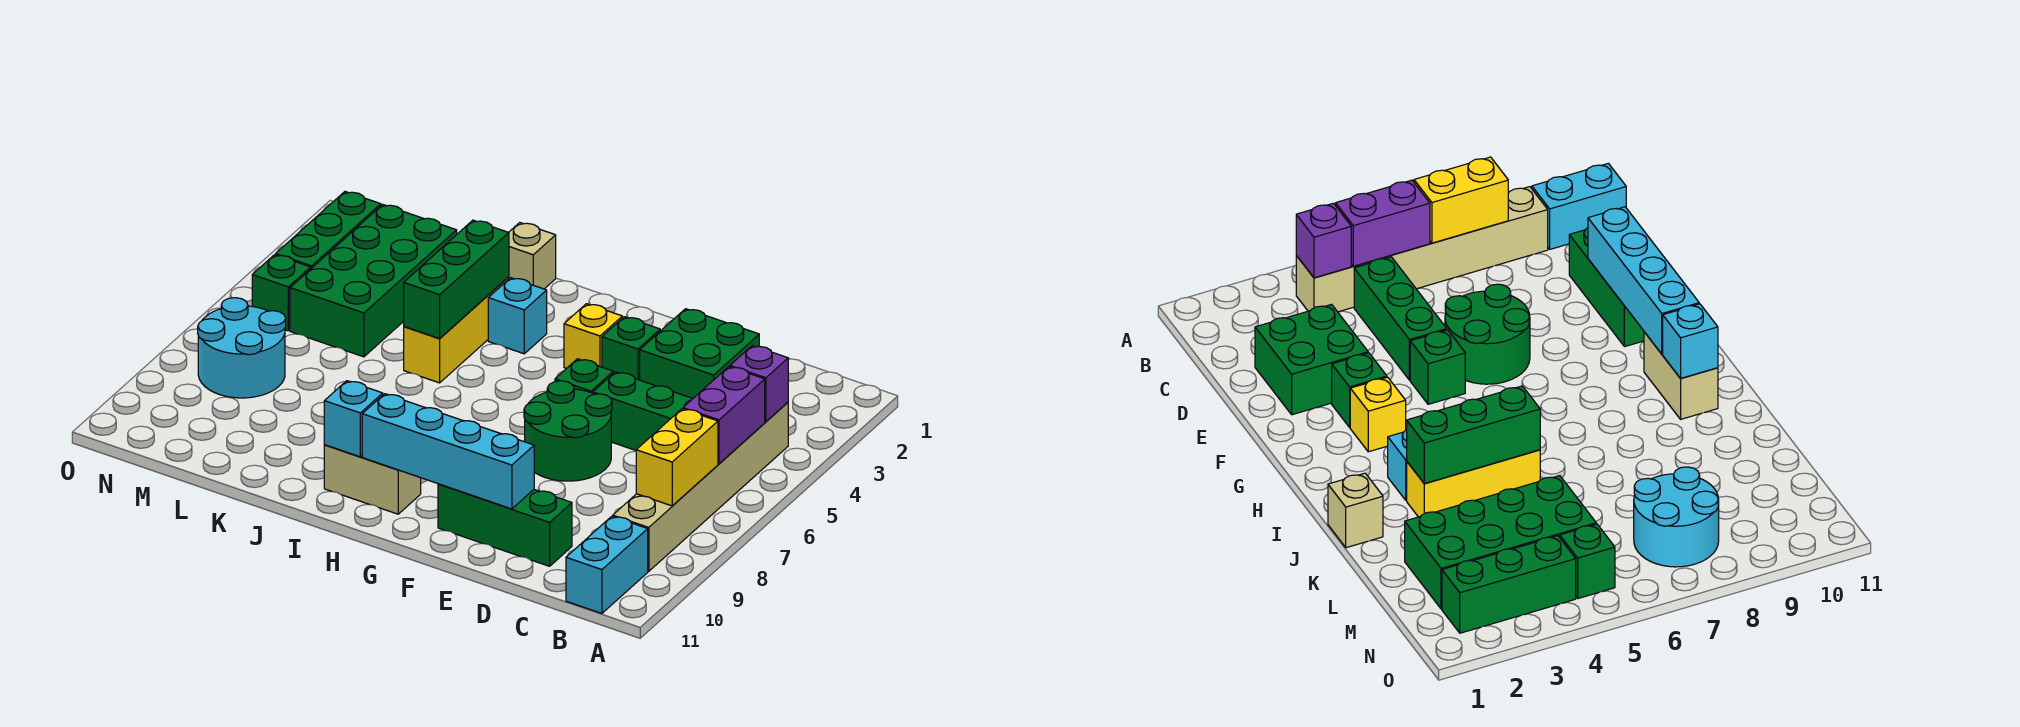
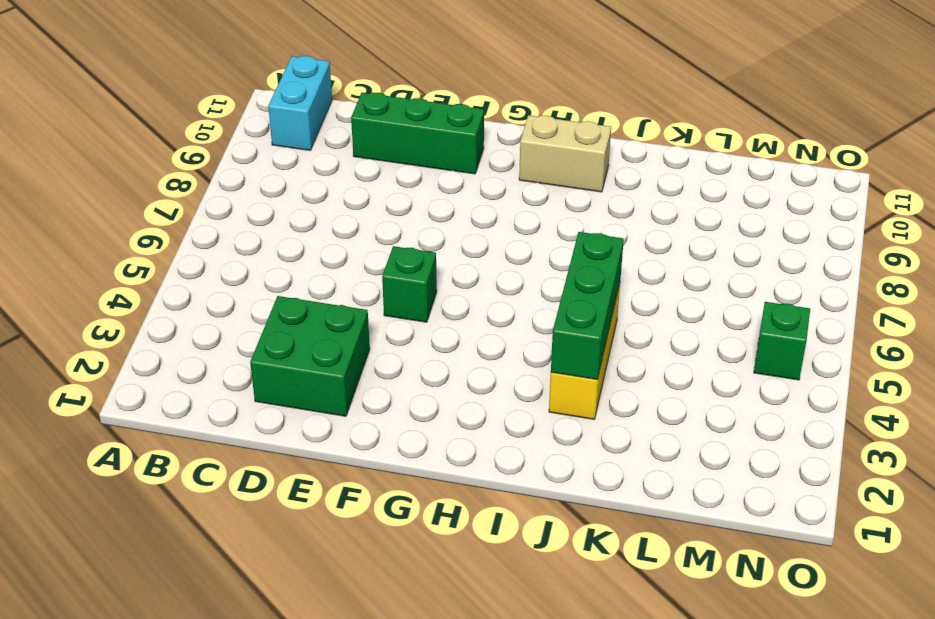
none -> tan brick B4:B9 level 1
none -> green brick C5:E5 level 1
none -> green round brick E6:F7 level 1

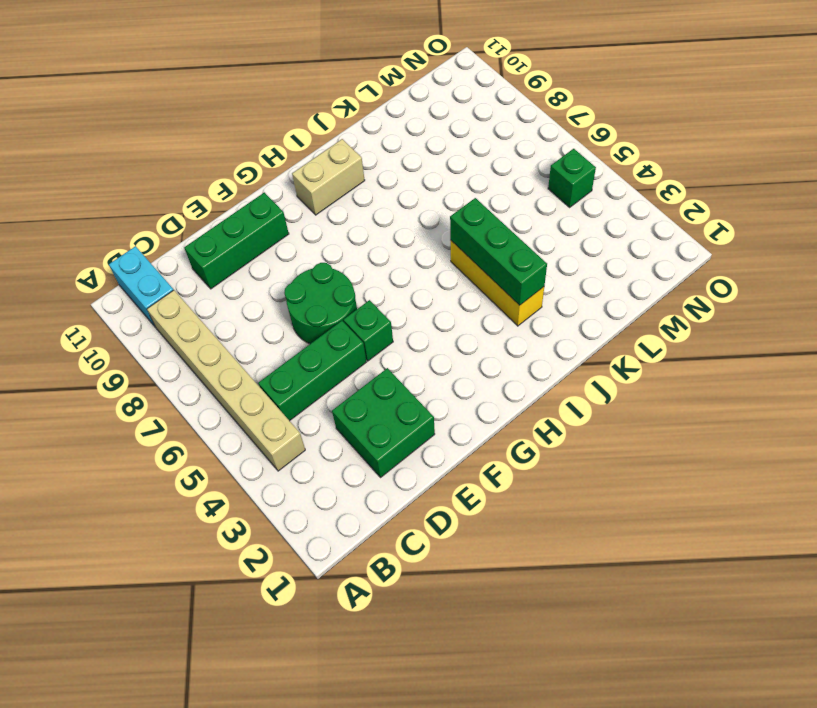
none -> green brick F3 level 1
none -> yellow brick G3 level 1
none -> cyan brick I3 level 1

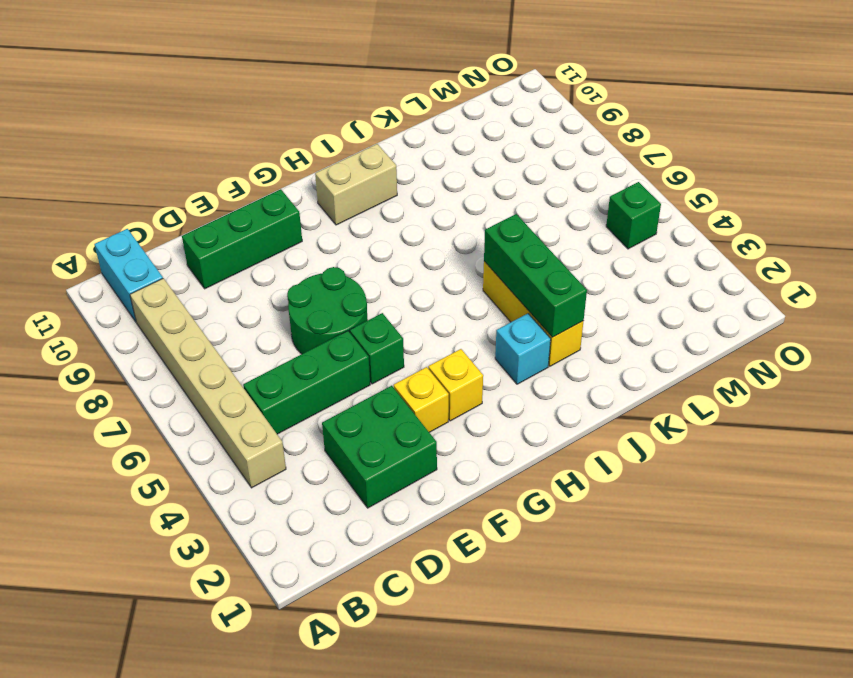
yellow brick F3 level 1 -> green brick F3 level 1
none -> tan brick J1 level 1
none -> green brick L2:M5 level 1
none -> cyan round brick M7:N8 level 1

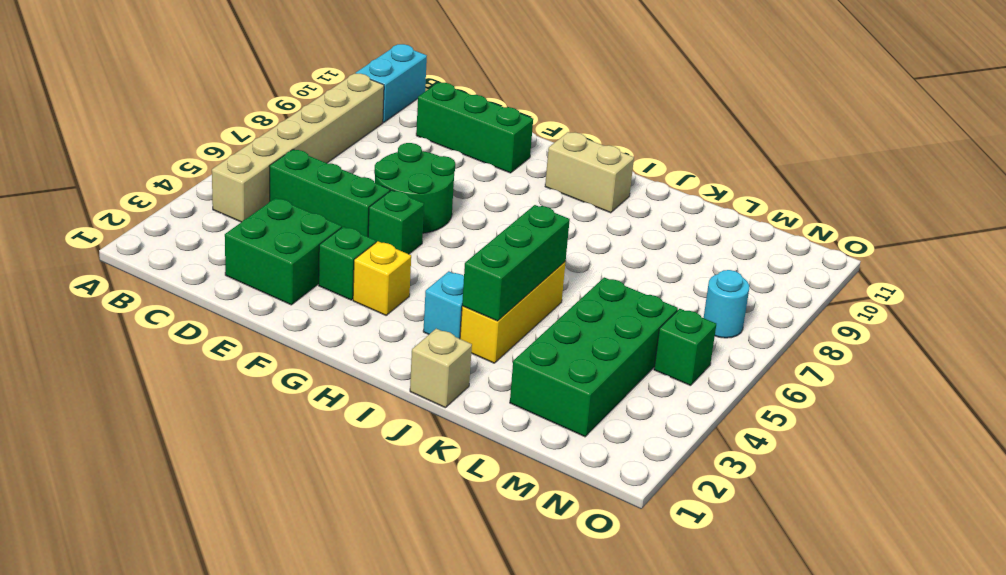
cyan round brick N7 level 1 -> cyan round brick M7:N8 level 1
none -> green brick N2:N4 level 1
none -> purple brick B4 level 2
none -> purple brick B5:B6 level 2

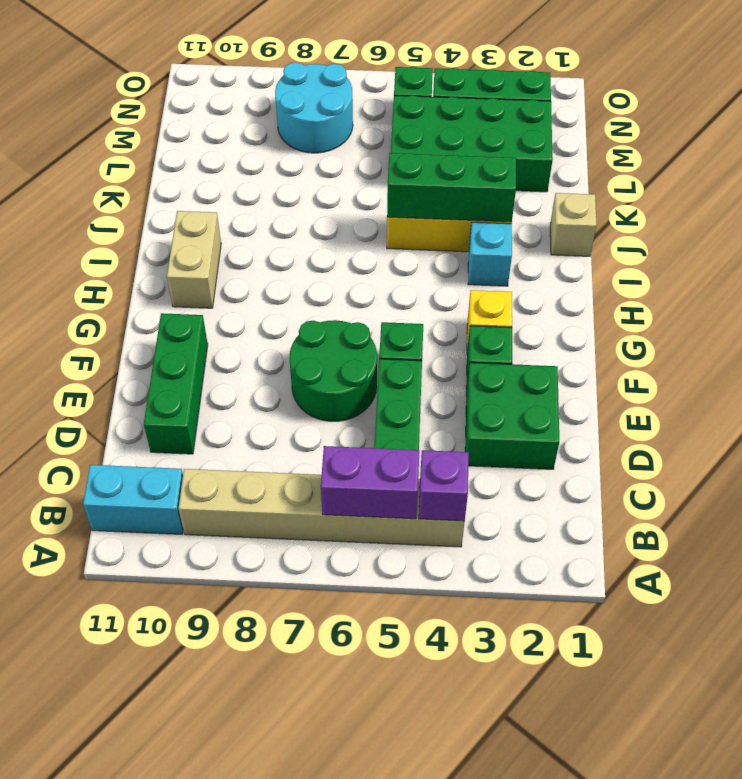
none -> yellow brick B7:B8 level 2
none -> cyan brick E10:H10 level 2
none -> cyan brick I10 level 2

